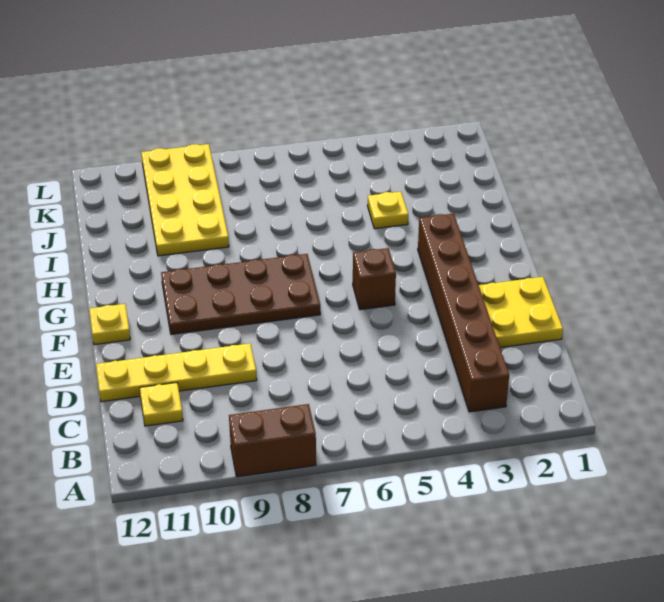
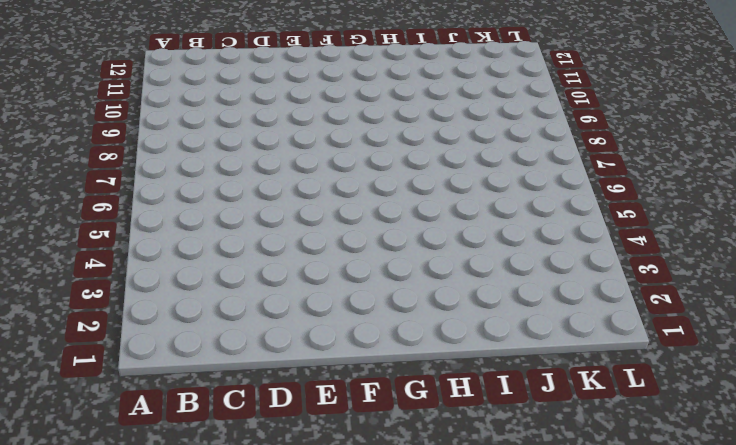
none -> brown brick A8:A9 level 1
none -> brown brick B3:G3 level 1

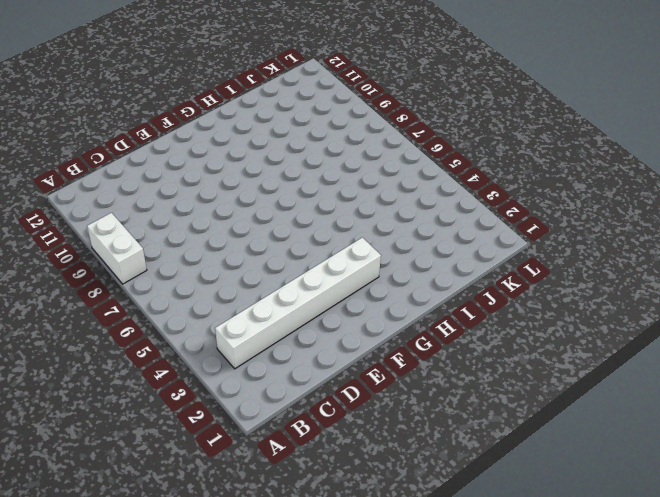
white brick A8:A9 level 1 -> brown brick A8:A9 level 1
white brick B3:G3 level 1 -> brown brick B3:G3 level 1
none -> yellow plate C11 level 1
none -> yellow plate D1:E2 level 1

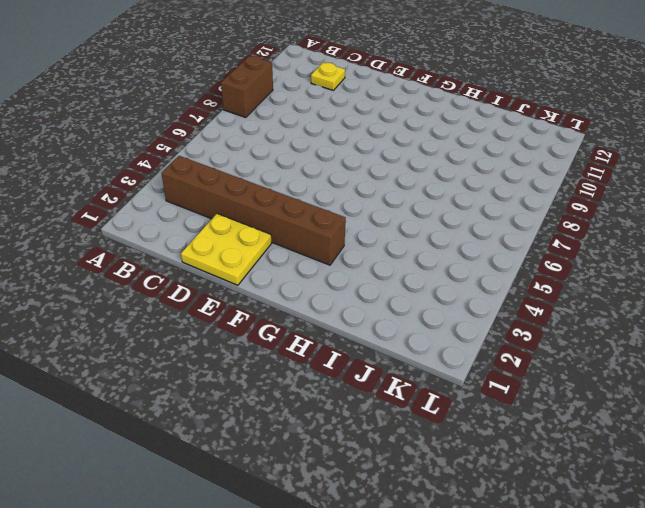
none -> yellow plate D9:D12 level 1
none -> brown brick F5 level 1

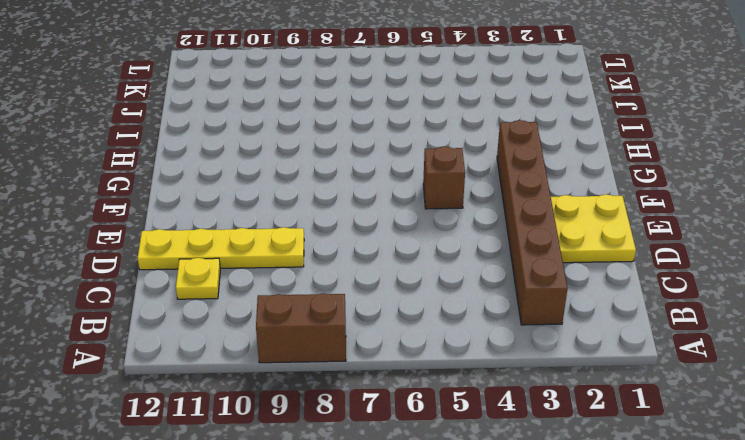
none -> brown plate F7:G10 level 1
none -> yellow plate F12 level 1

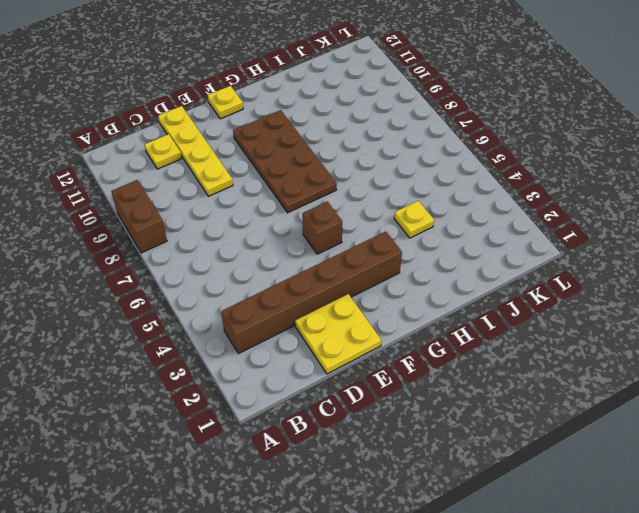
none -> yellow plate I9:L10 level 1

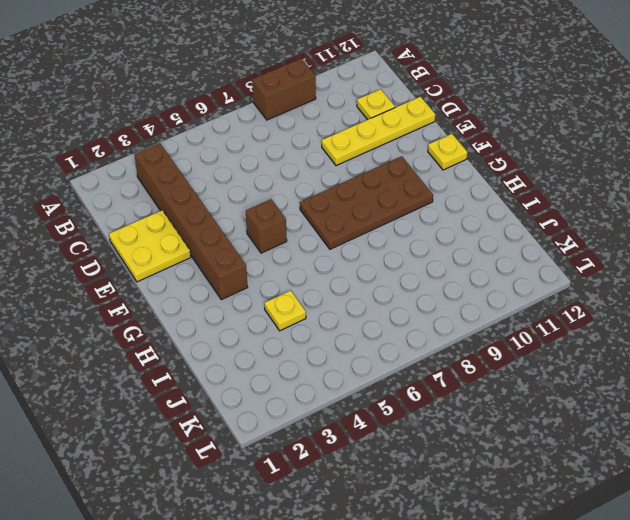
none -> yellow plate I9:L10 level 1

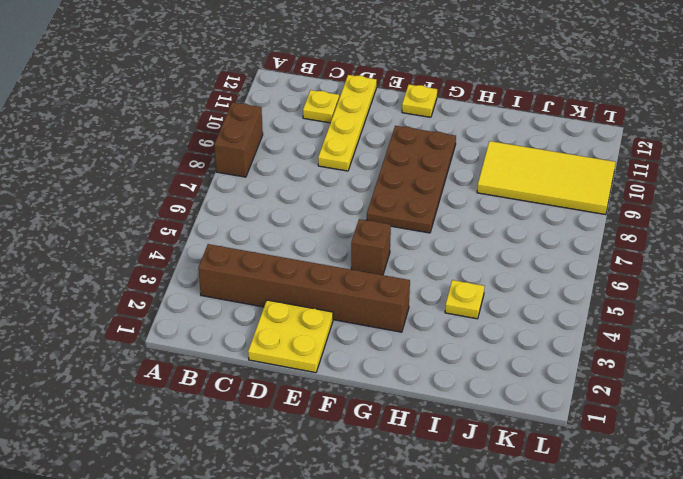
yellow tile I9:L10 level 1 -> yellow plate I9:L10 level 1

